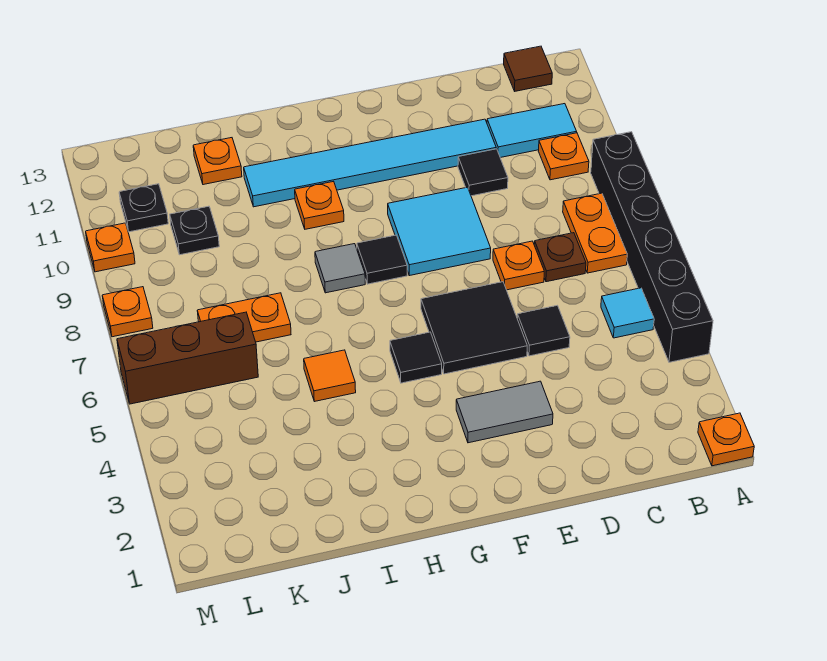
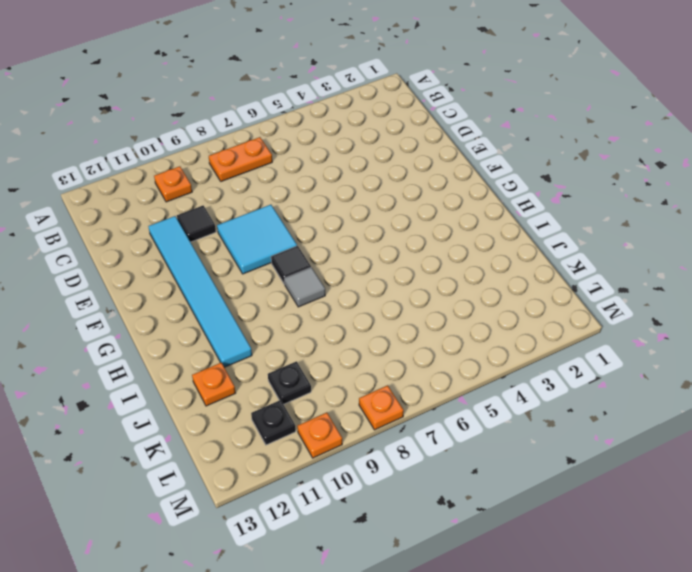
none -> orange plate A1 level 1
none -> black brick A4:A9 level 1
none -> cyan tile B5 level 1

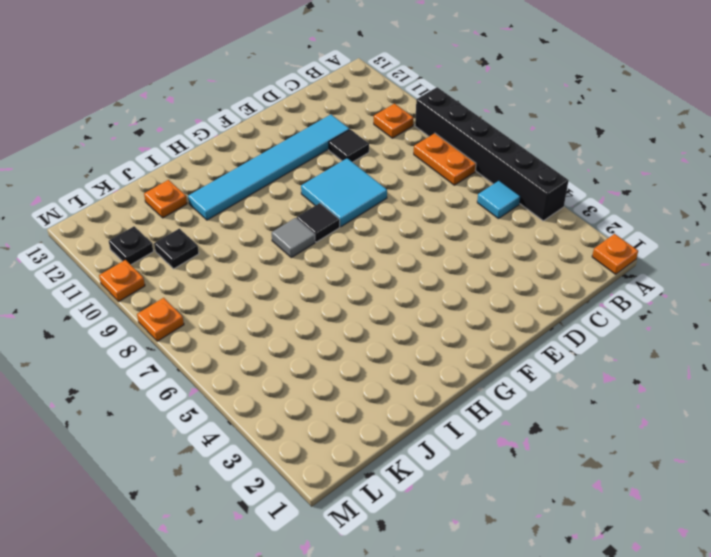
none -> cyan tile B11:C11 level 1
none -> brown tile B13 level 1
none -> brown plate C7 level 1

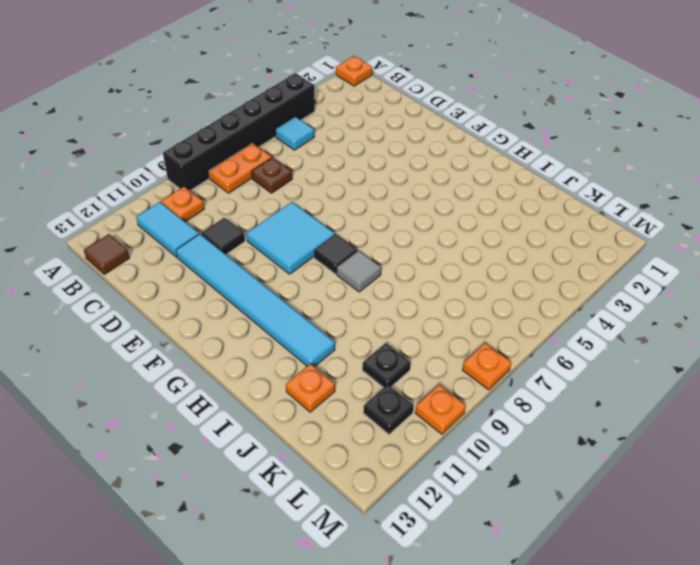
none -> black tile D5 level 1
none -> orange plate D7 level 1
none -> grey tile E3:F3 level 1

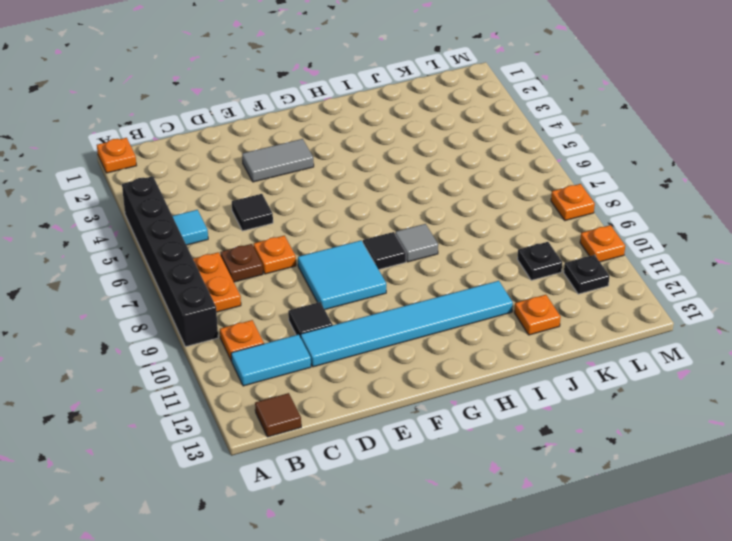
none -> black tile E5:F6 level 1
none -> black tile G5 level 1
none -> orange plate H10 level 1

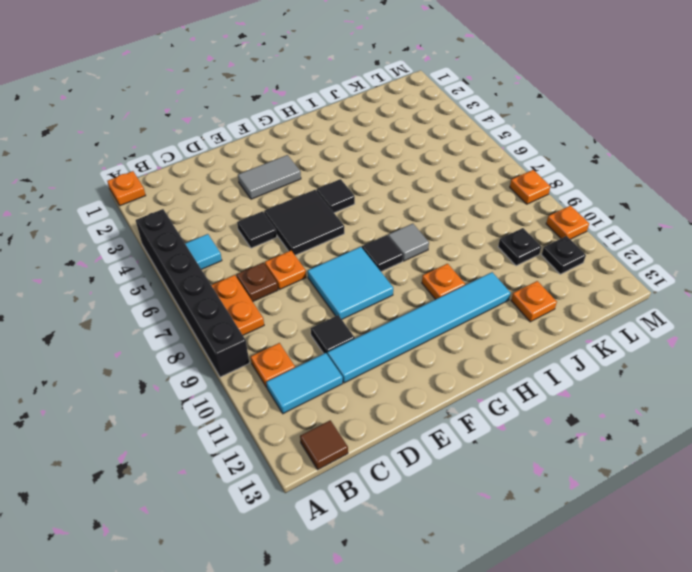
none -> orange tile I5 level 1
none -> orange plate J7:K7 level 1
none -> brown brick K6:M6 level 1

